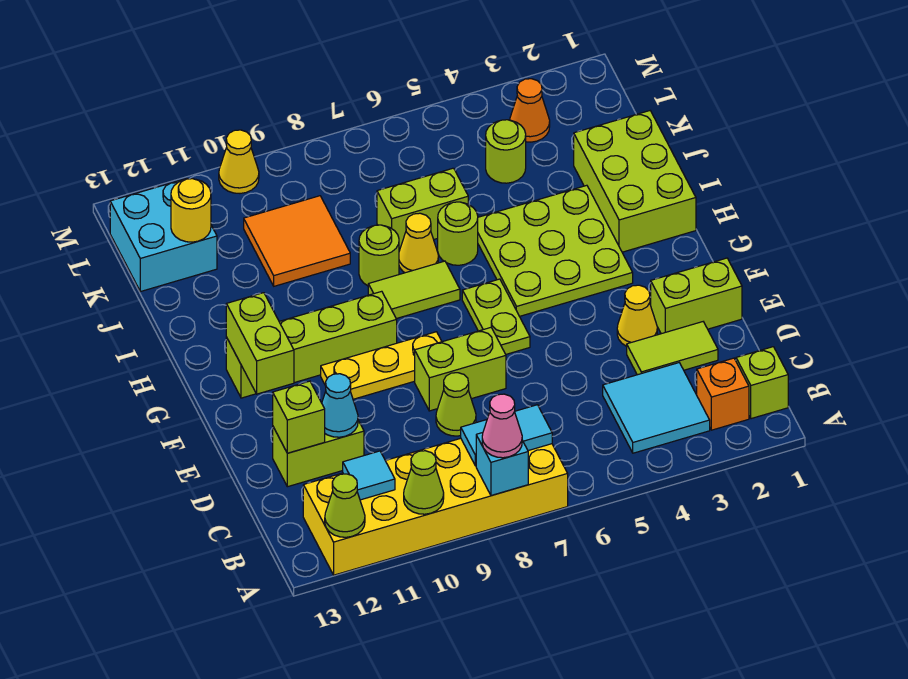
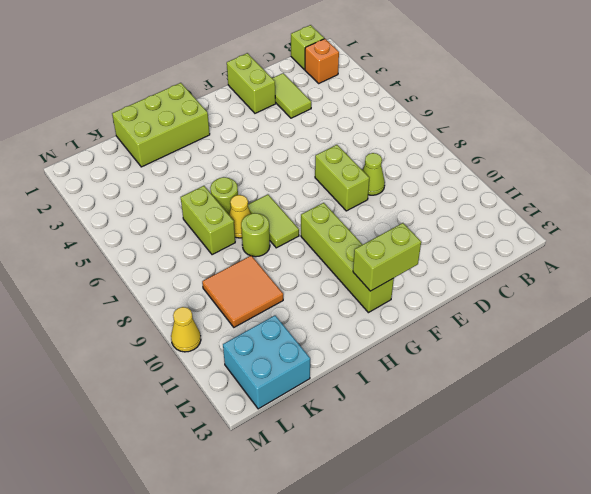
none -> yellow brick A7:B12 level 1
none -> cyan tile B3:C4 level 1
none -> lime brick D11:D12 level 1
none -> yellow cone E3 level 1

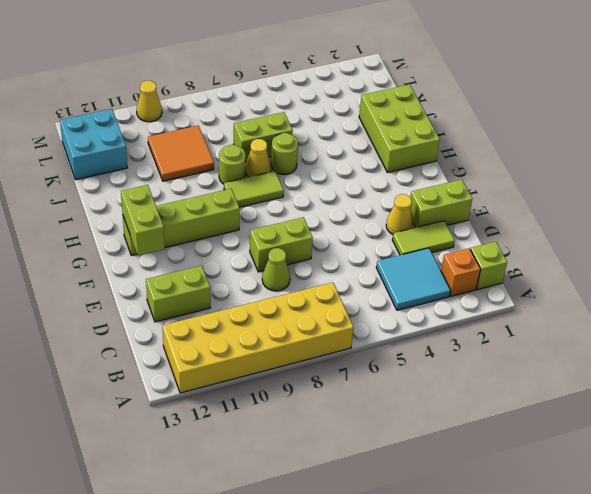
none -> lime plate F6:G6 level 1
none -> yellow plate F8:F10 level 1
none -> lime plate G3:I5 level 1
none -> lime round brick K4 level 1

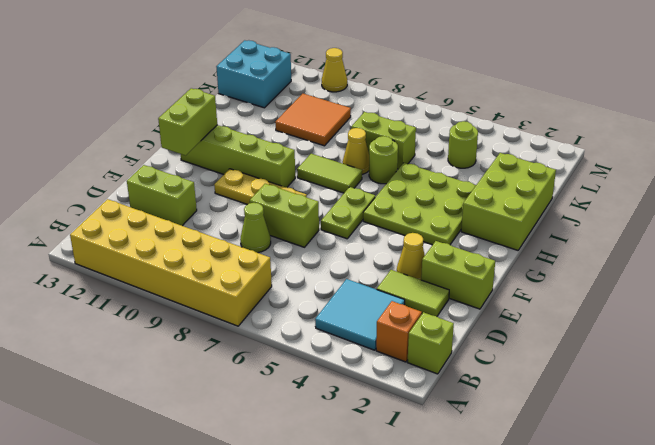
none -> lime round brick I8 level 1
none -> orange cone L3 level 1
none -> cyan brick A8 level 2
none -> lime cone A10 level 2

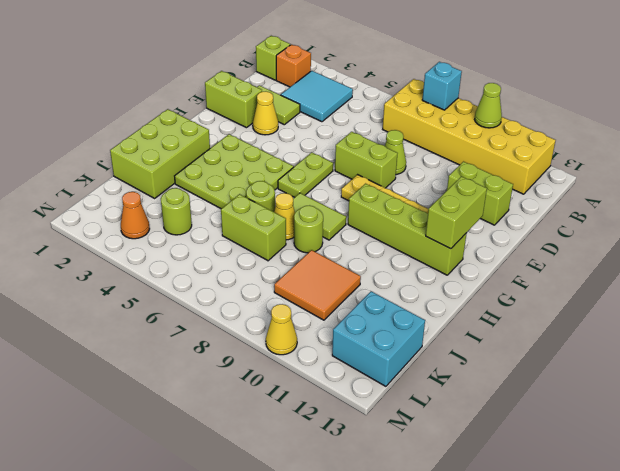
none -> lime cone A12 level 2
none -> cyan tile B7:B8 level 2
none -> cyan tile B11 level 2
none -> cyan cone D11 level 2

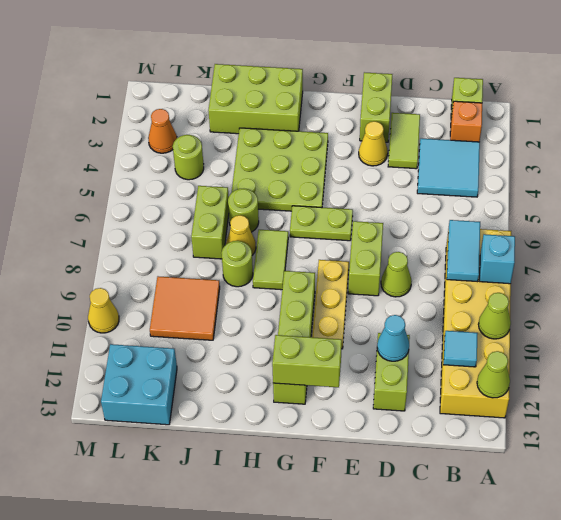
none -> lime brick D12 level 2
none -> yellow round brick K12 level 2
none -> pink cone A8 level 3

